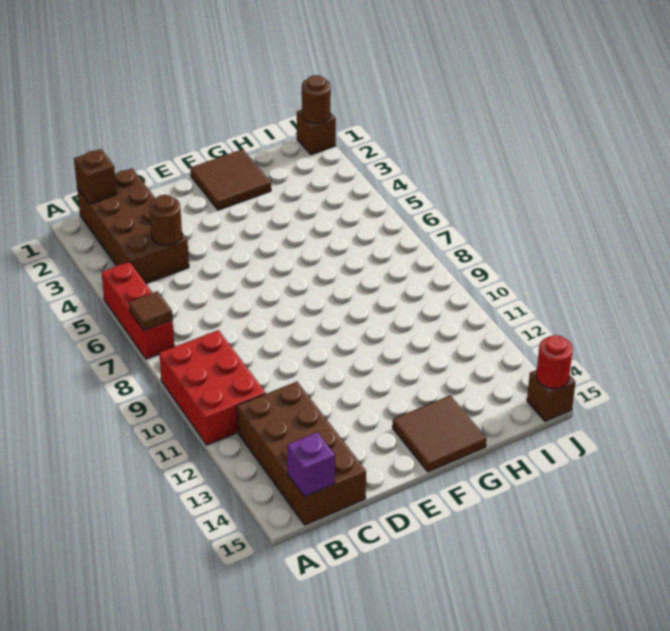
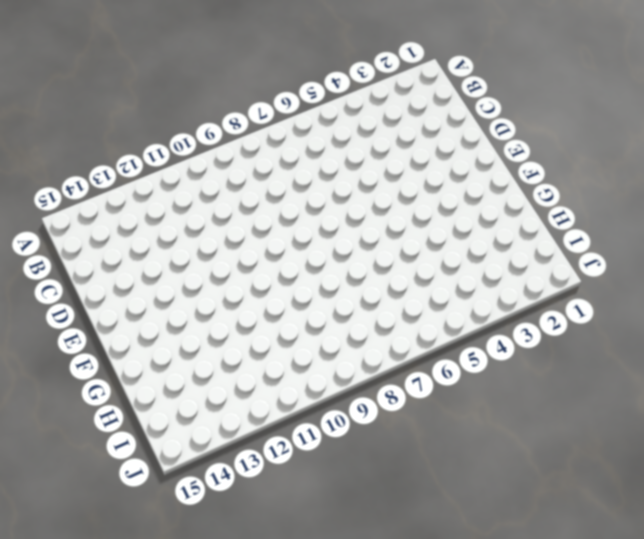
none -> red brick A5:A7 level 1
none -> red brick A9:B11 level 1
none -> brown brick B1:C4 level 1

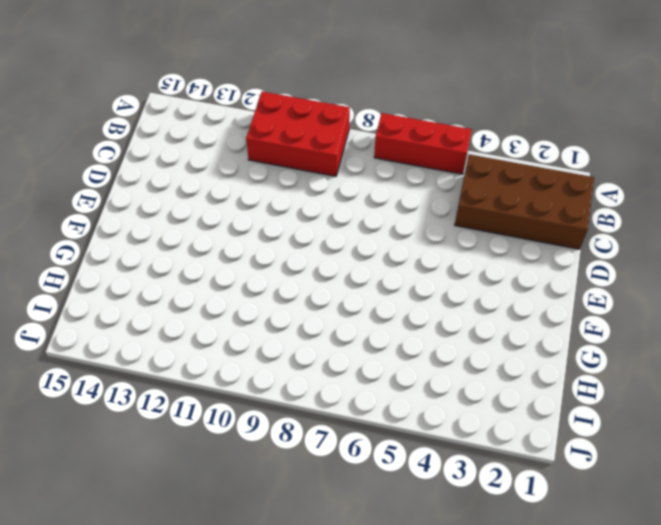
none -> brown brick B12:C15 level 1
none -> brown tile F1:G2 level 1
none -> brown tile F14:G15 level 1

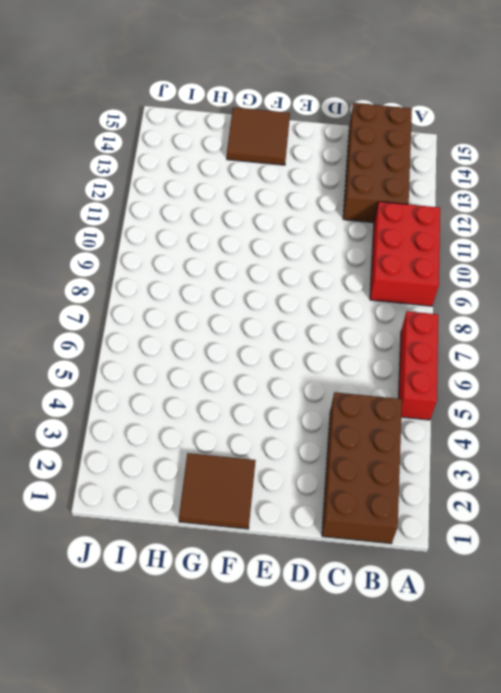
none -> brown brick J1 level 1
none -> brown brick J15 level 1
none -> brown tile A7 level 2

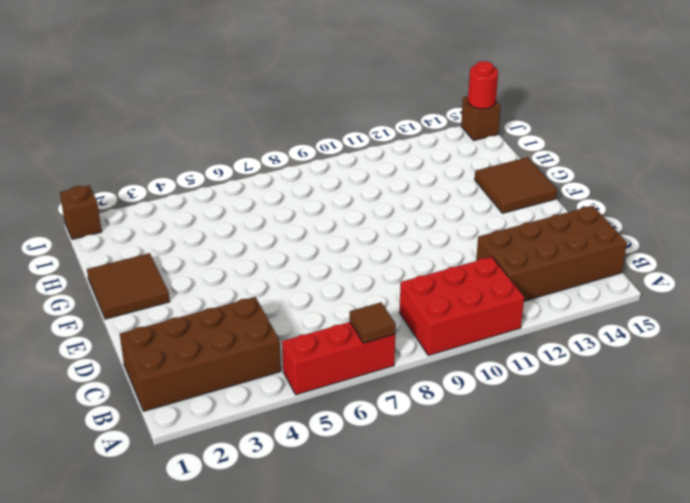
none -> brown brick B1 level 2
none -> purple brick B15 level 2
none -> brown round brick C4 level 2

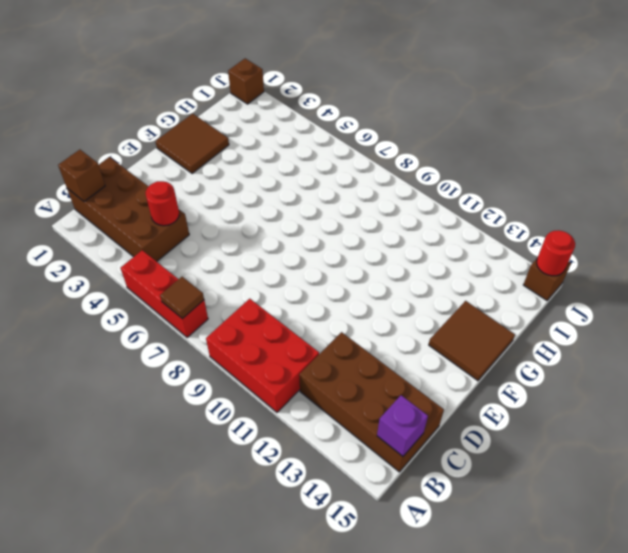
red round brick C4 level 2 -> brown round brick C4 level 2
none -> brown round brick J1 level 2

